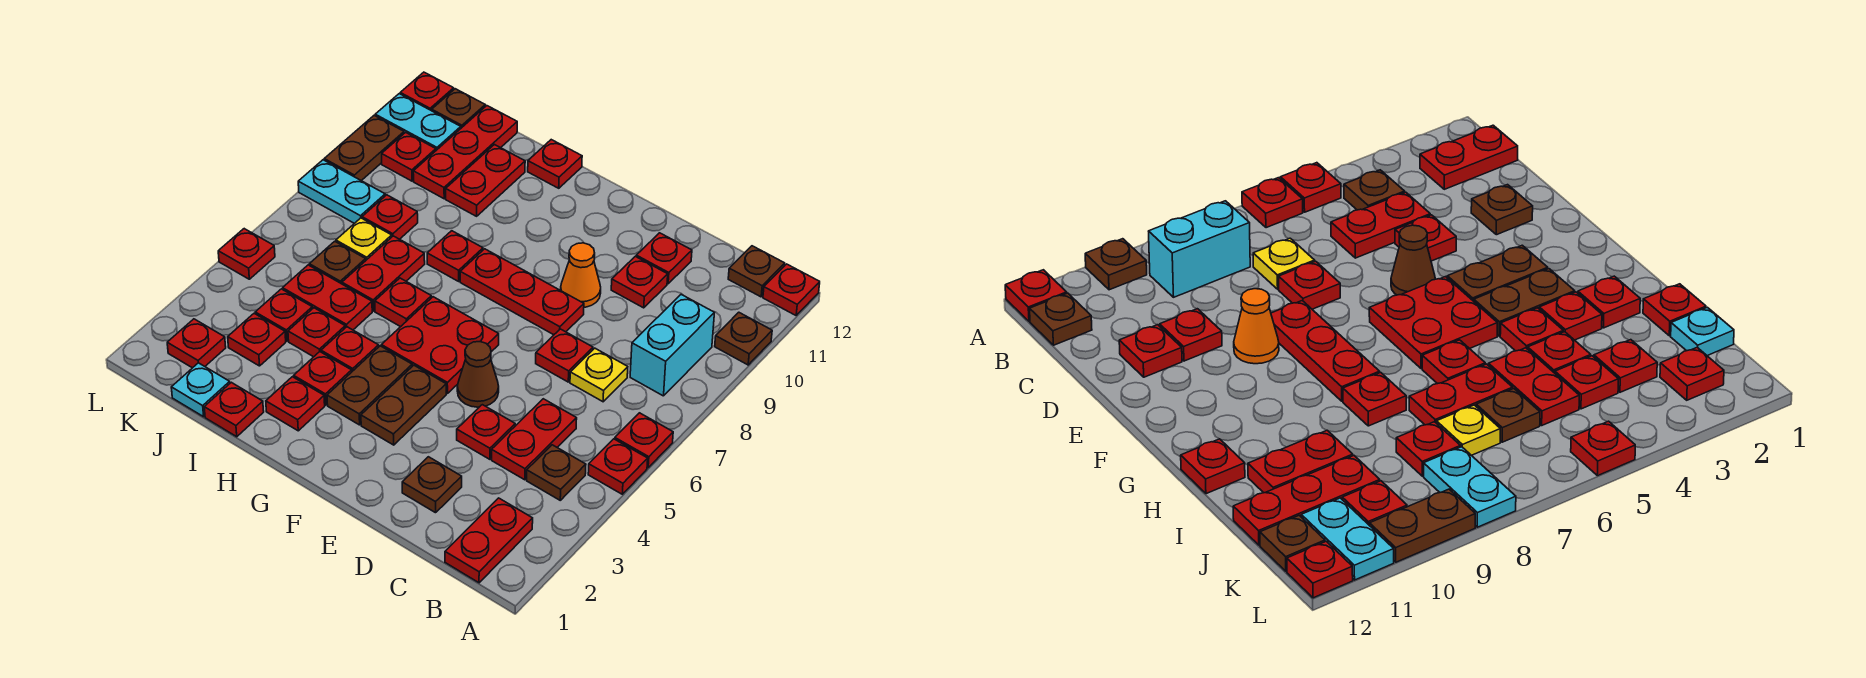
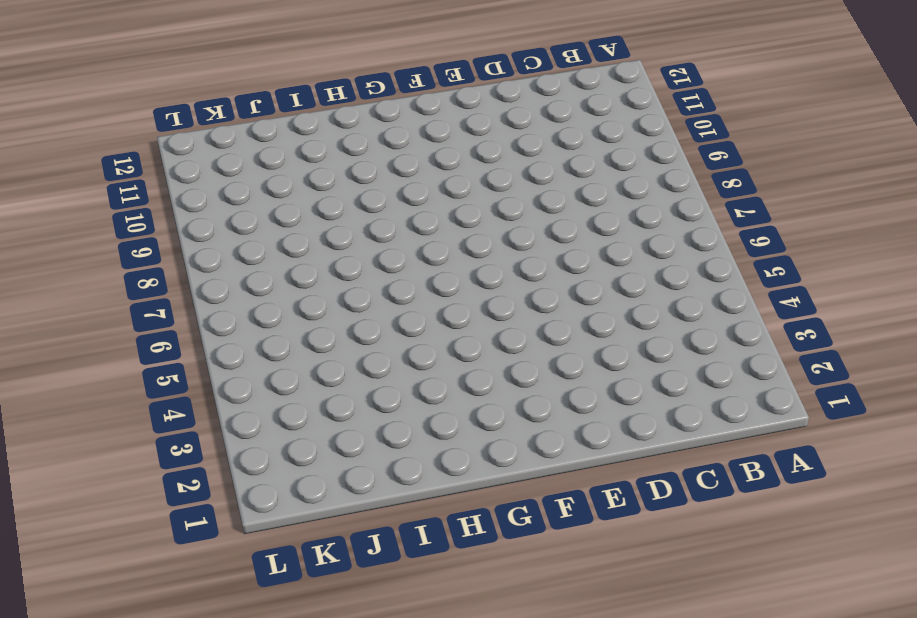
none -> red plate A5 level 1
none -> red plate A6 level 1
none -> brown plate A10 level 1
none -> red plate A12 level 1

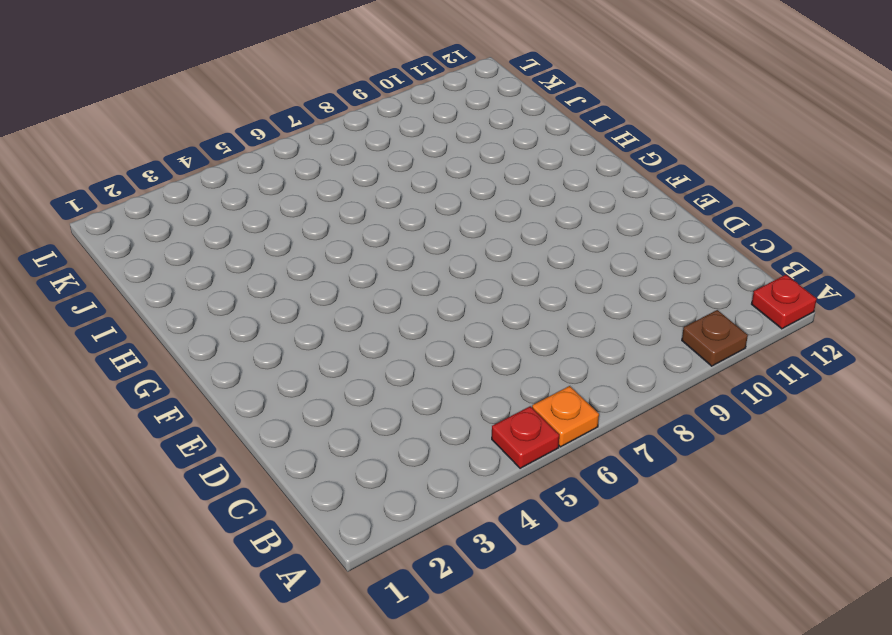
orange plate A6 level 1 -> red plate A6 level 1
none -> red plate B1:B2 level 1
none -> brown plate B4 level 1
none -> cyan brick B8:B9 level 1
none -> brown plate B12 level 1

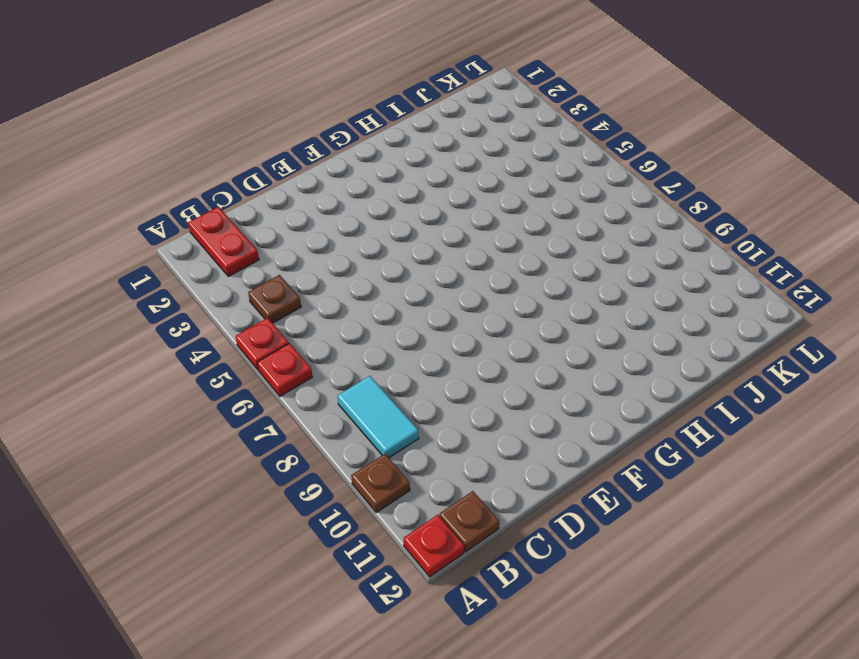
cyan tile B8:B9 level 1 -> cyan brick B8:B9 level 1
none -> red plate C4:C5 level 1
none -> yellow plate C7 level 1
none -> brown plate D2 level 1
none -> red plate D4 level 1

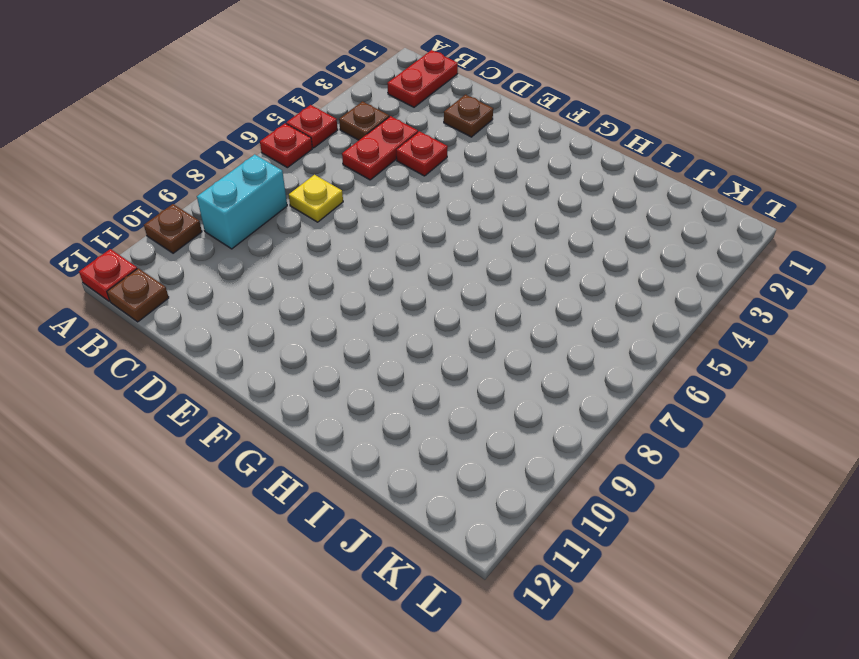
none -> red plate D7 level 1
none -> red plate D10 level 1
none -> red plate D11 level 1
none -> brown cone E5 level 1

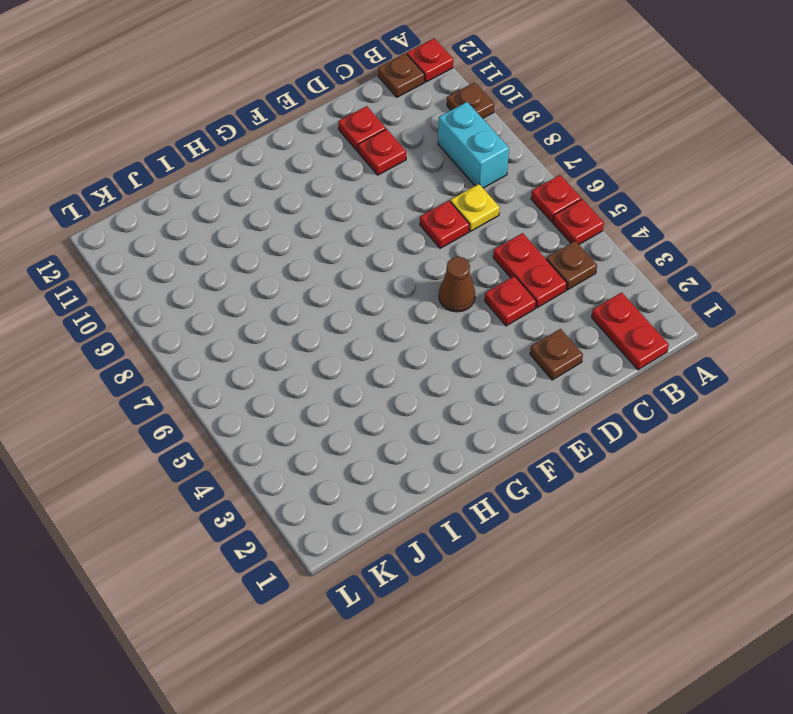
none -> red plate E8:G8 level 1
none -> orange cone E9 level 1
none -> brown plate F3:F4 level 1
none -> red plate F5:G6 level 1

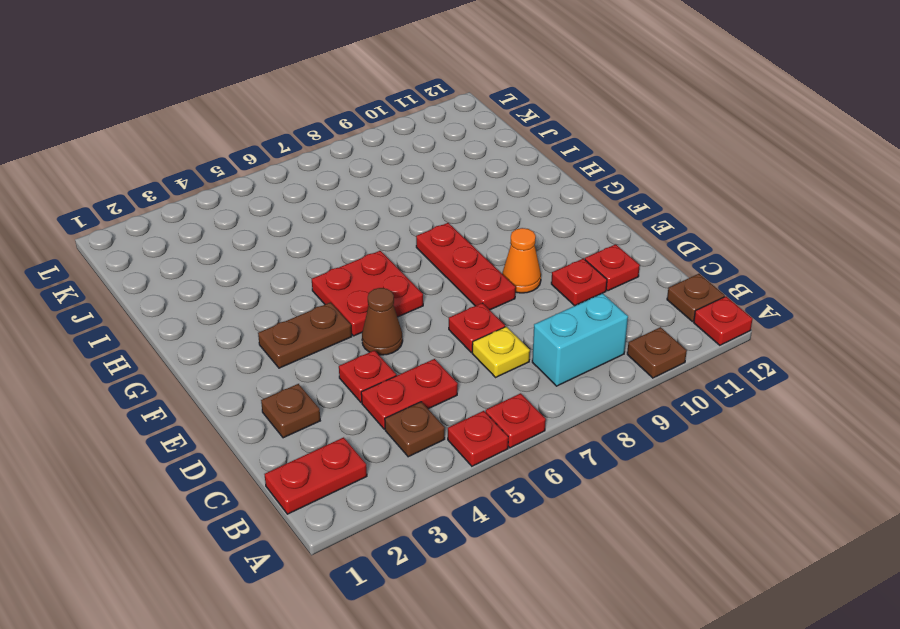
none -> brown plate G3:G4 level 1
none -> red plate H2 level 1
none -> red plate H3 level 1
none -> red plate H4 level 1

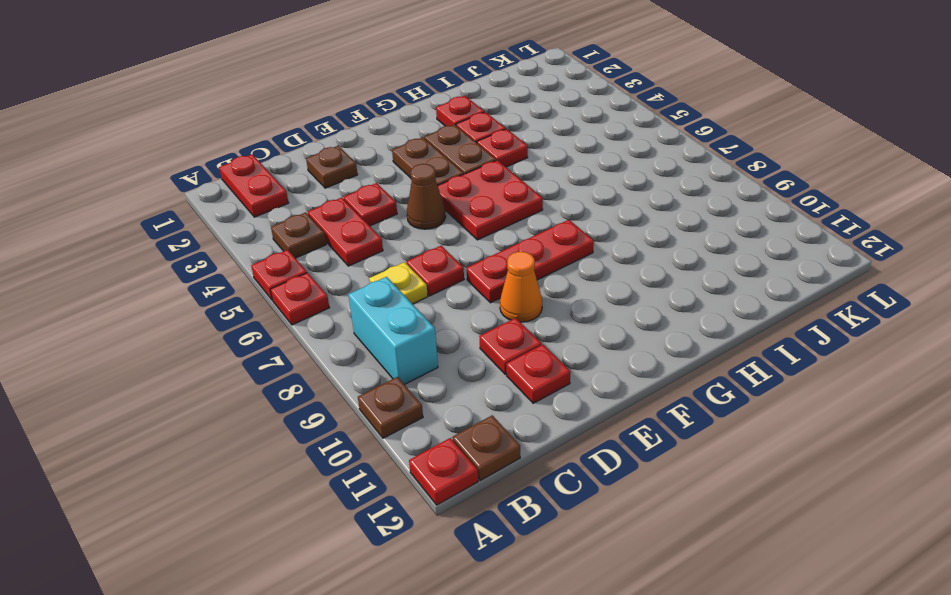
none -> red plate H6 level 1
none -> red plate H8 level 1
none -> red plate H12 level 1
none -> red plate I1 level 1

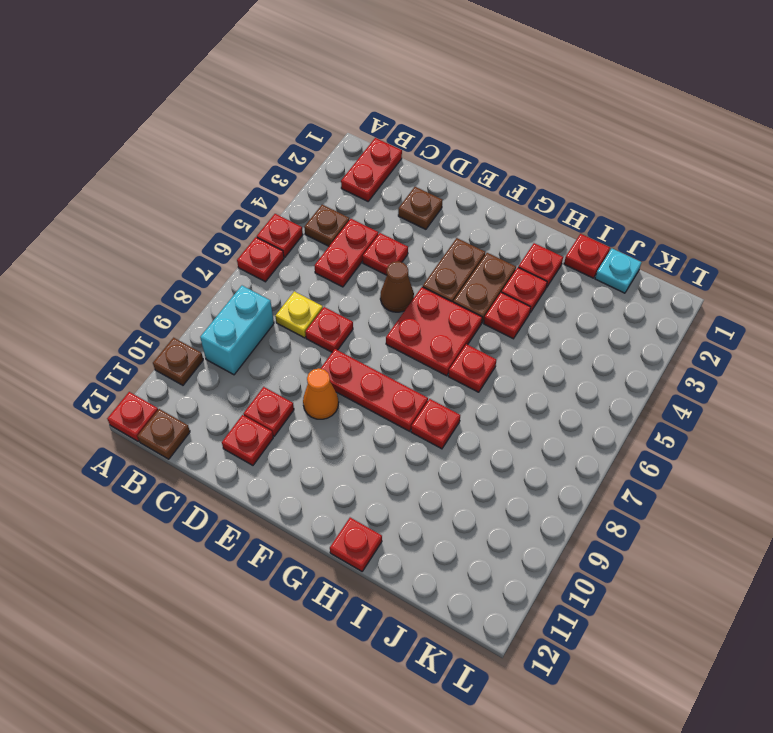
none -> red plate I4 level 1
none -> red plate I5:J5 level 1
none -> red plate I6:I7 level 1
none -> red plate I10:I11 level 1

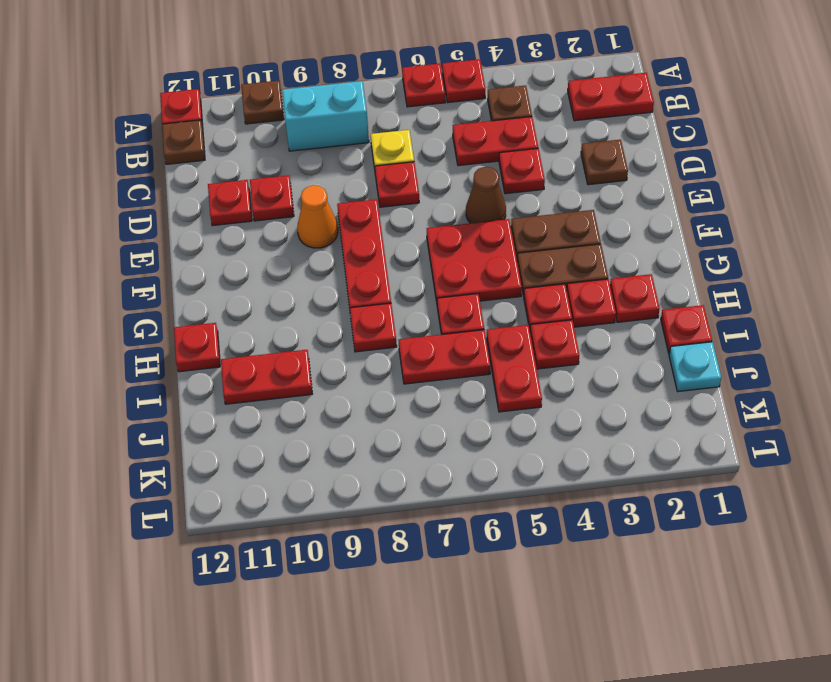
none -> red plate J3 level 1
none -> red plate J4 level 1
none -> brown plate J6 level 1
none -> yellow plate J7 level 1

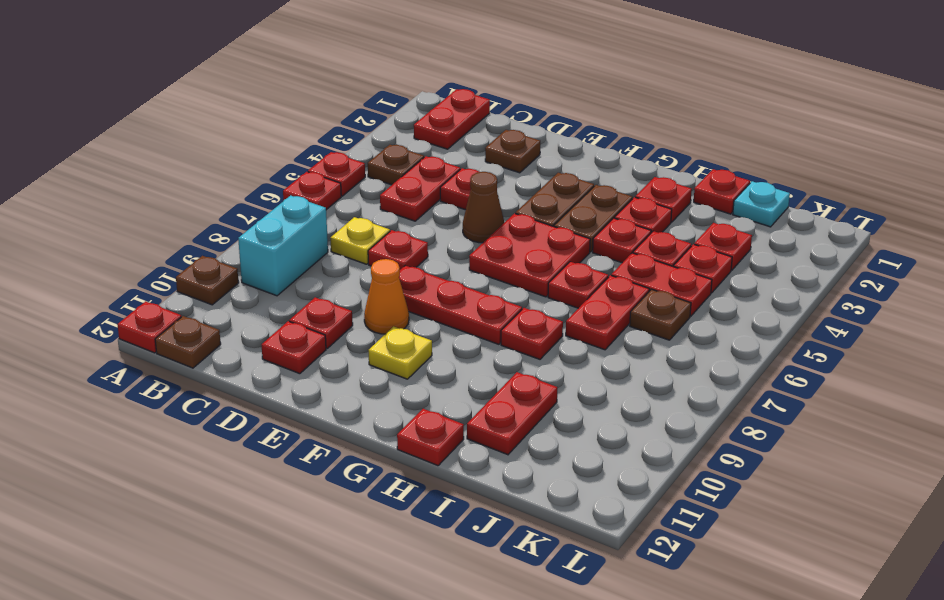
yellow plate F10 level 1 -> yellow plate J7 level 1
none -> red plate J8 level 1
none -> red plate J10:J12 level 1
none -> red plate K2 level 1
none -> cyan plate K8:L8 level 1

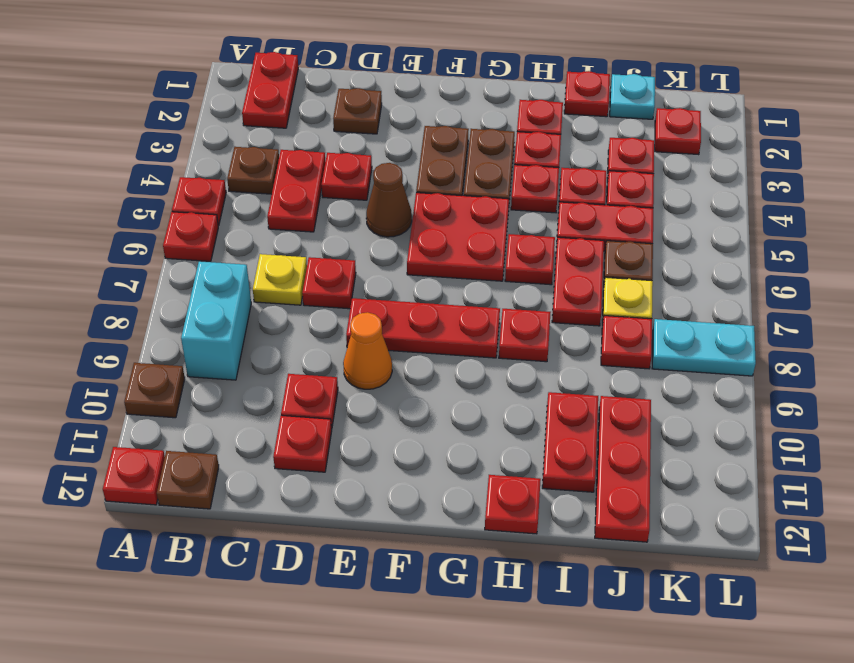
none -> red plate K10 level 1
none -> cyan plate K11:L11 level 1
none -> brown plate K12 level 1
none -> red plate L5 level 1

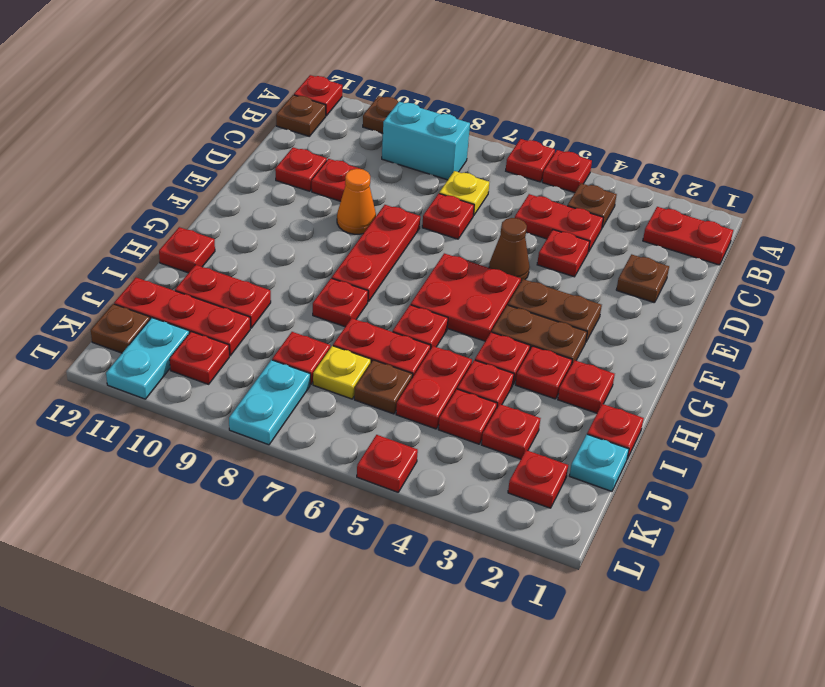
none -> brown plate L9:L10 level 1
none -> red plate L12 level 1

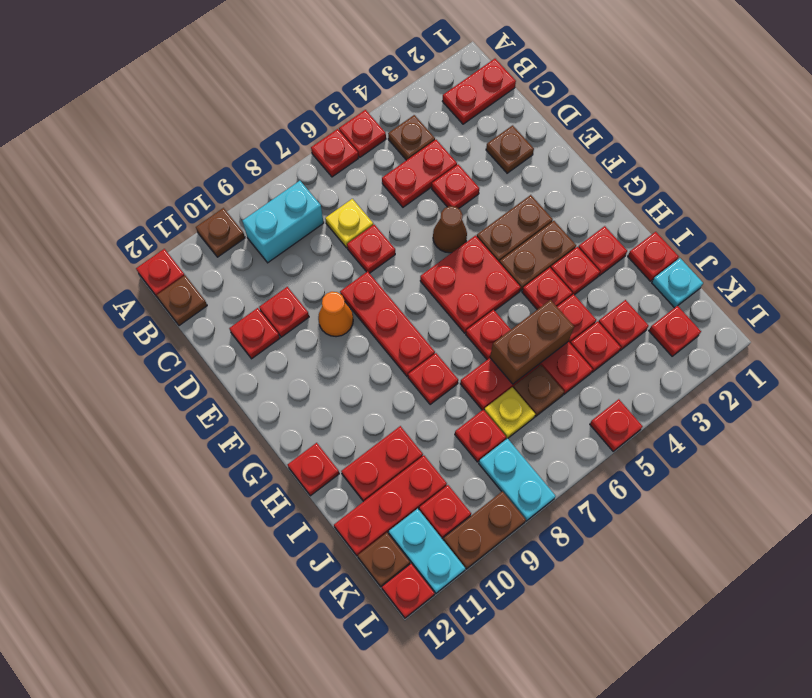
brown brick I5:I6 level 2 -> none

